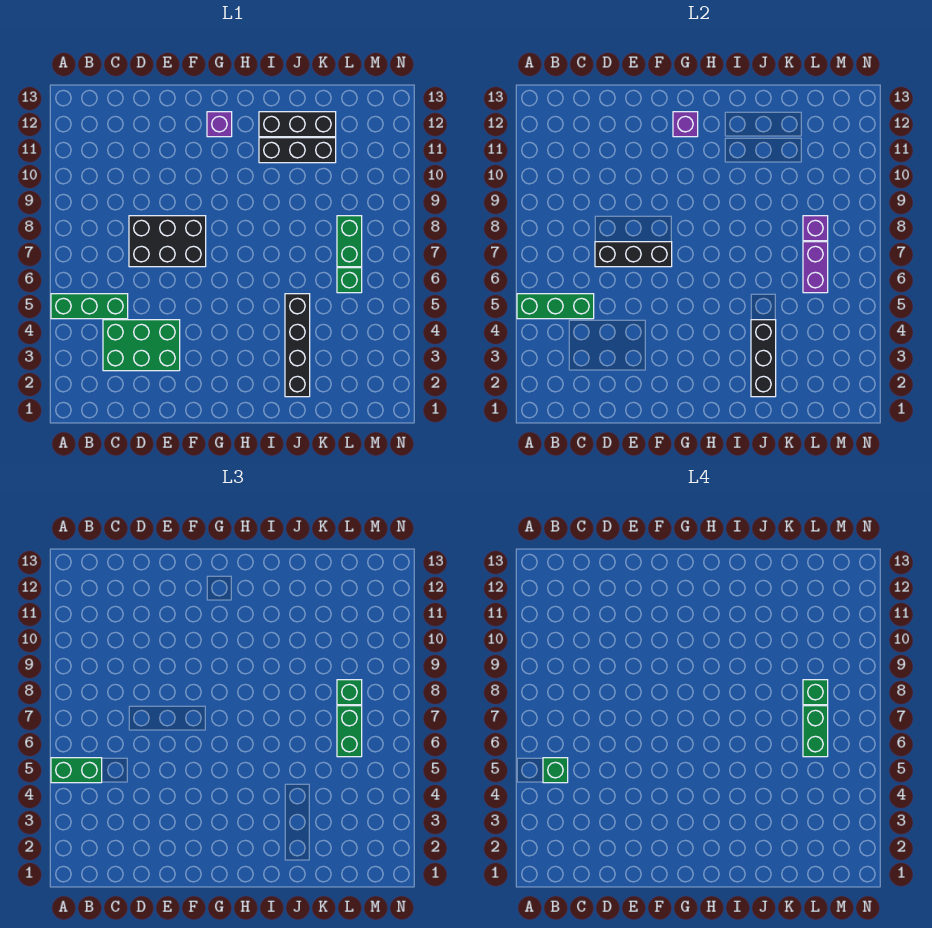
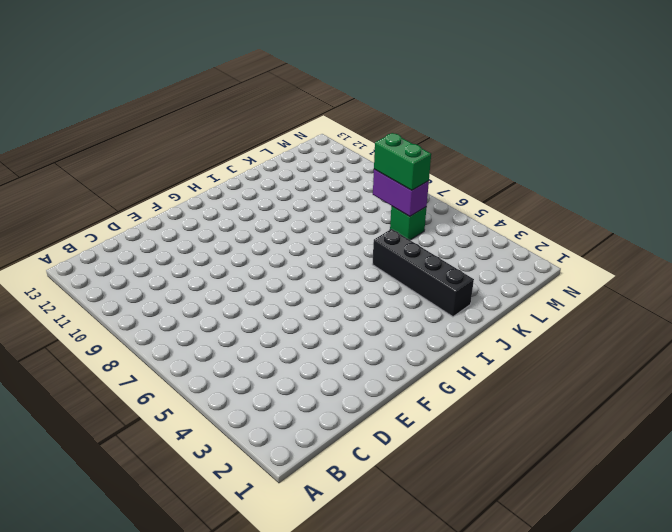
none -> green brick A5:C5 level 1
none -> green brick C3:E4 level 1
none -> black brick D7:F8 level 1

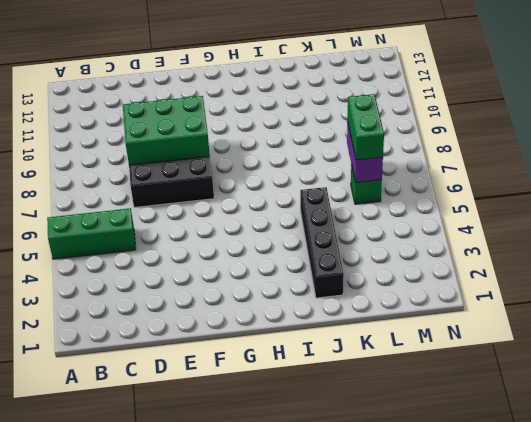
green brick D8:F9 level 2 -> green brick C3:E4 level 1
none -> purple brick G12 level 1
none -> black brick I11:K11 level 1
none -> black brick I12:K12 level 1

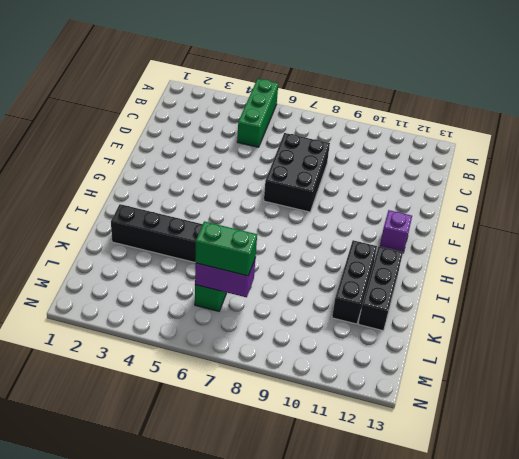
none -> green brick C3:E4 level 1
none -> green brick L7:L8 level 1
none -> green brick A5:C5 level 2

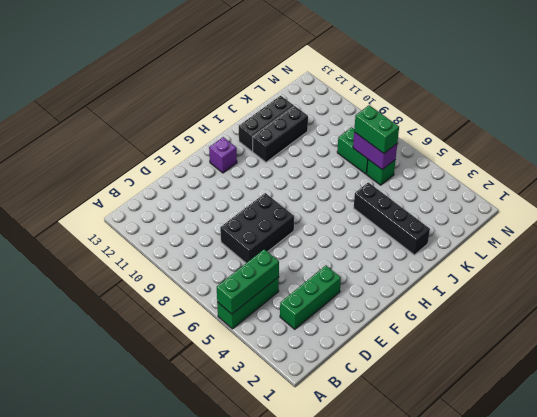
green brick C3:E3 level 1 -> green brick C3:E4 level 1
none -> black brick D7:F7 level 2
none -> purple brick G12 level 2
none -> black brick J2:J4 level 2

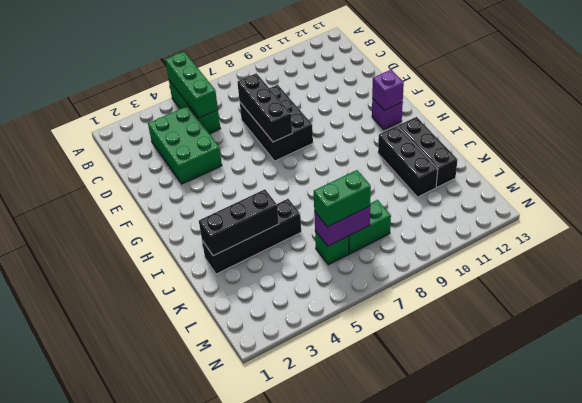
none -> purple brick L8 level 2
none -> green brick A5:B5 level 3
none -> green brick L8 level 3

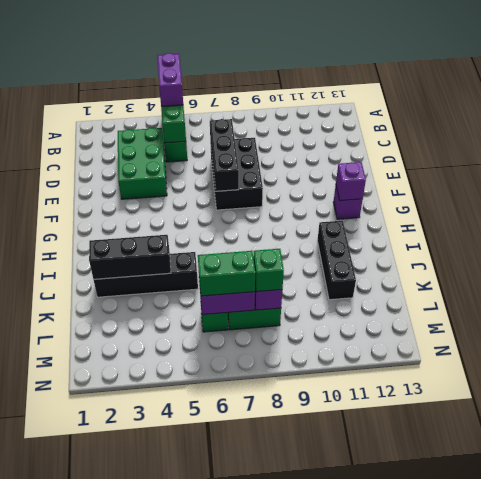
purple brick A5:B5 level 3 -> green brick A5:B5 level 3
none -> black brick I12:K12 level 1
none -> green brick B5 level 4
none -> green brick L6:L7 level 4

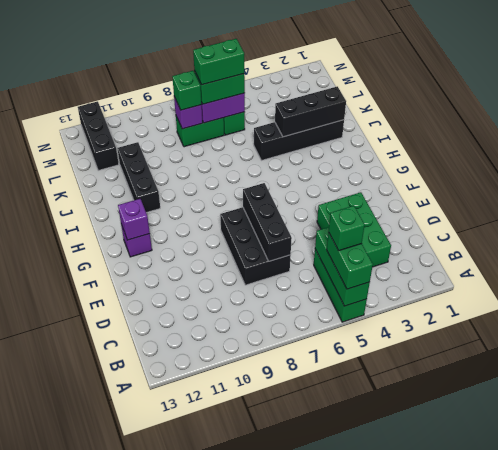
black brick L12:N12 level 1 -> black brick I12:K12 level 1
none -> green brick L8 level 4

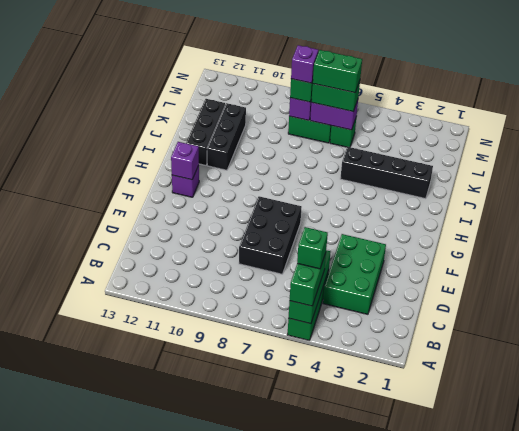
purple brick L8 level 4 -> green brick L8 level 4
none -> black brick D7:F7 level 2
none -> black brick J2:J4 level 2

